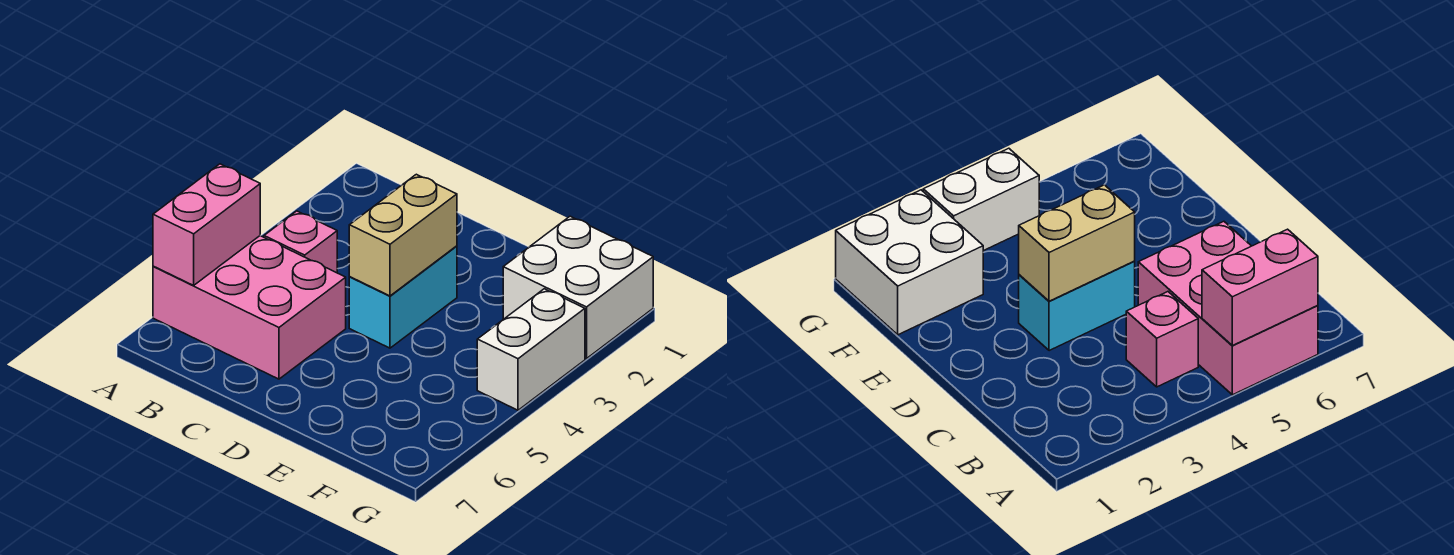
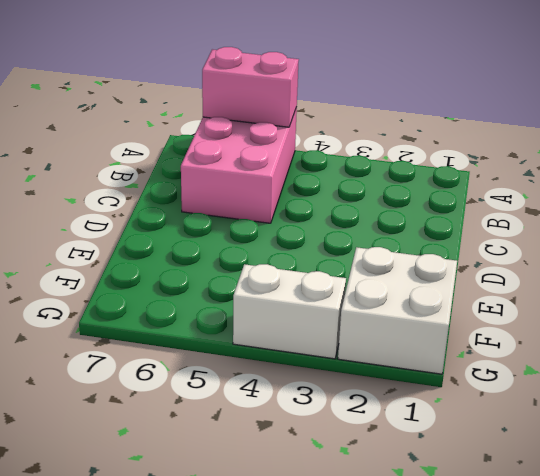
none -> pink brick B4 level 1
none -> cyan brick D3:D4 level 1

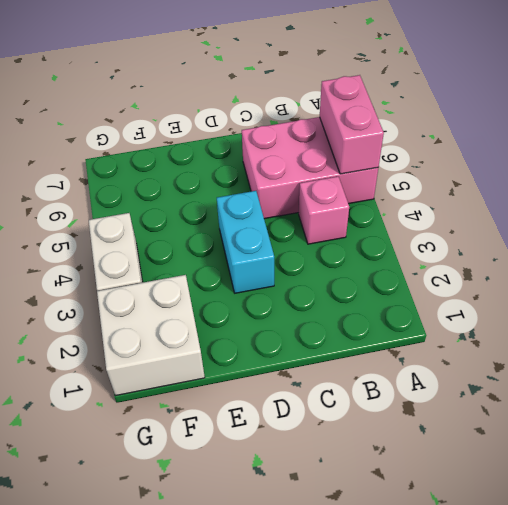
none -> tan brick D3:D4 level 2

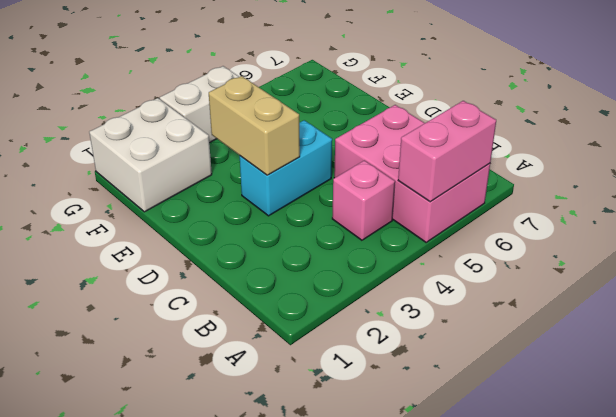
tan brick D3:E3 level 2 -> tan brick D3:D4 level 2

